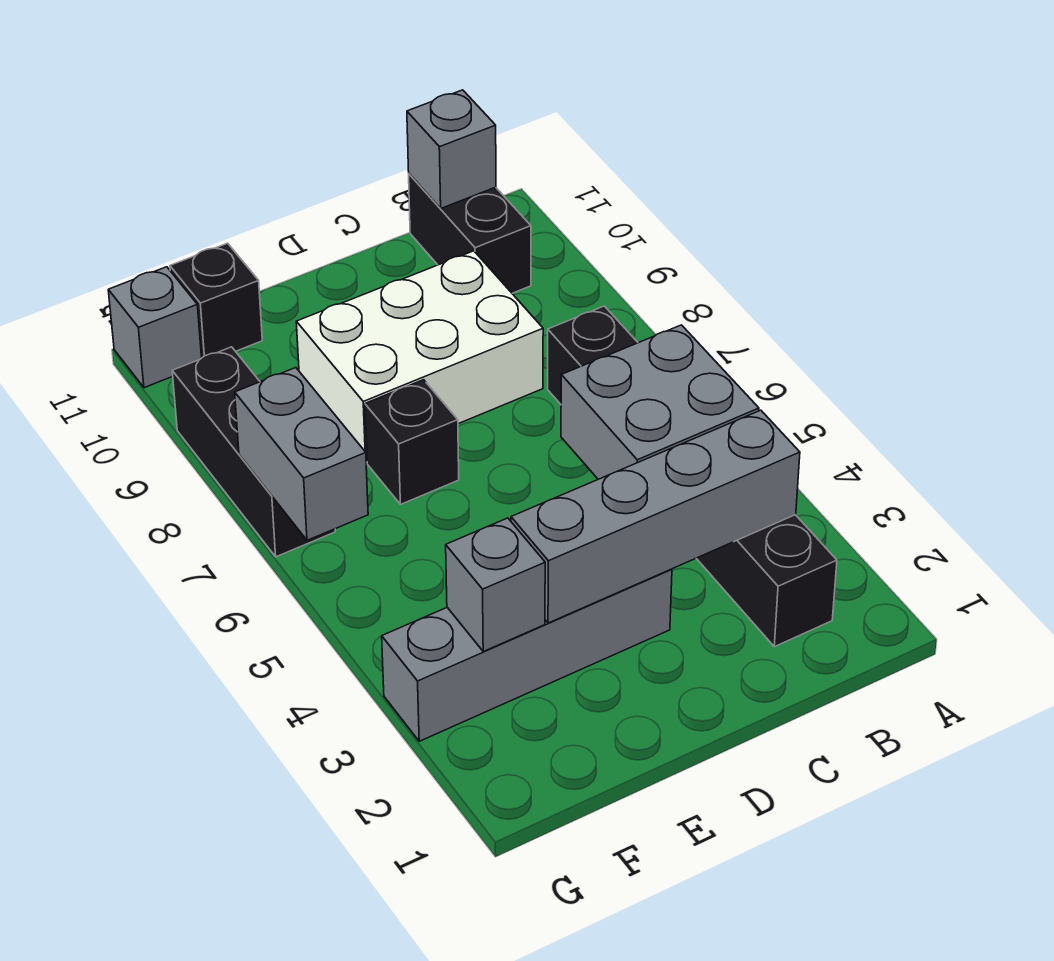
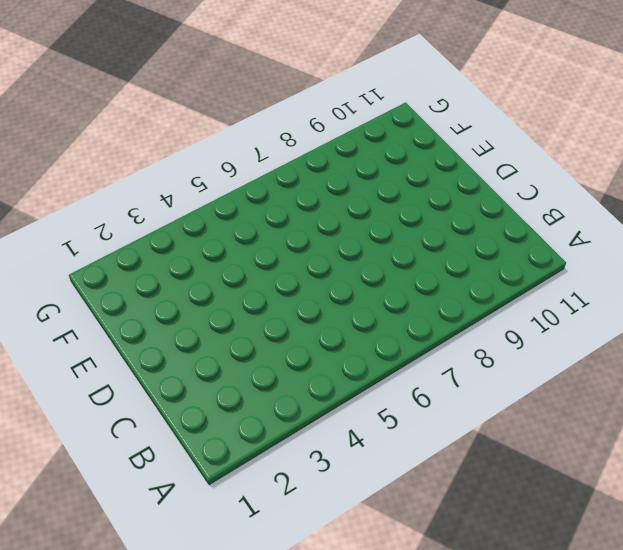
none -> black brick B2:B7 level 1
none -> black brick B10:B11 level 1
none -> white brick C8:E9 level 1

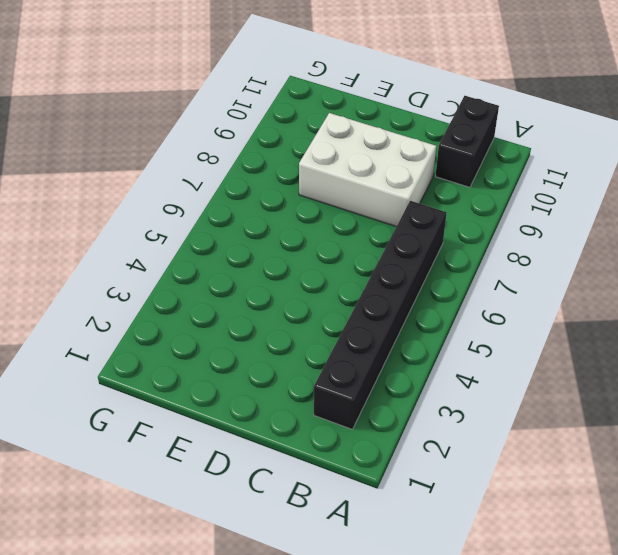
none -> grey brick D3:G3 level 1
none -> black brick E7 level 1
none -> black brick F11 level 1

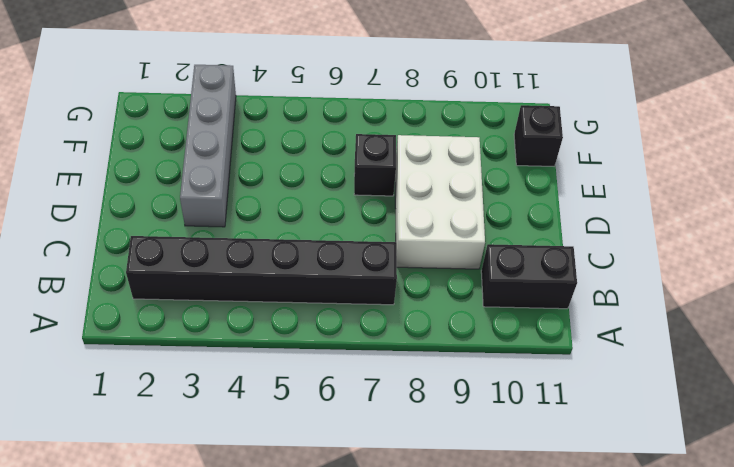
none -> black brick G7:G9 level 1
none -> grey brick G11 level 1
none -> grey brick B3:E3 level 2

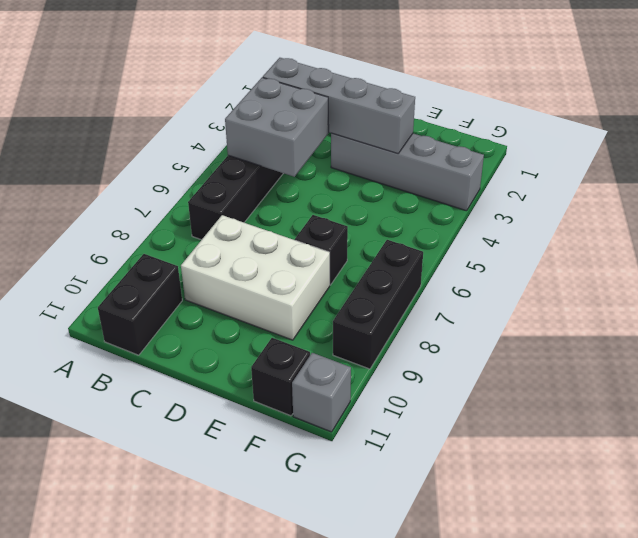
none -> grey brick B11 level 2
none -> grey brick F3 level 2
none -> grey brick G6:G7 level 2

